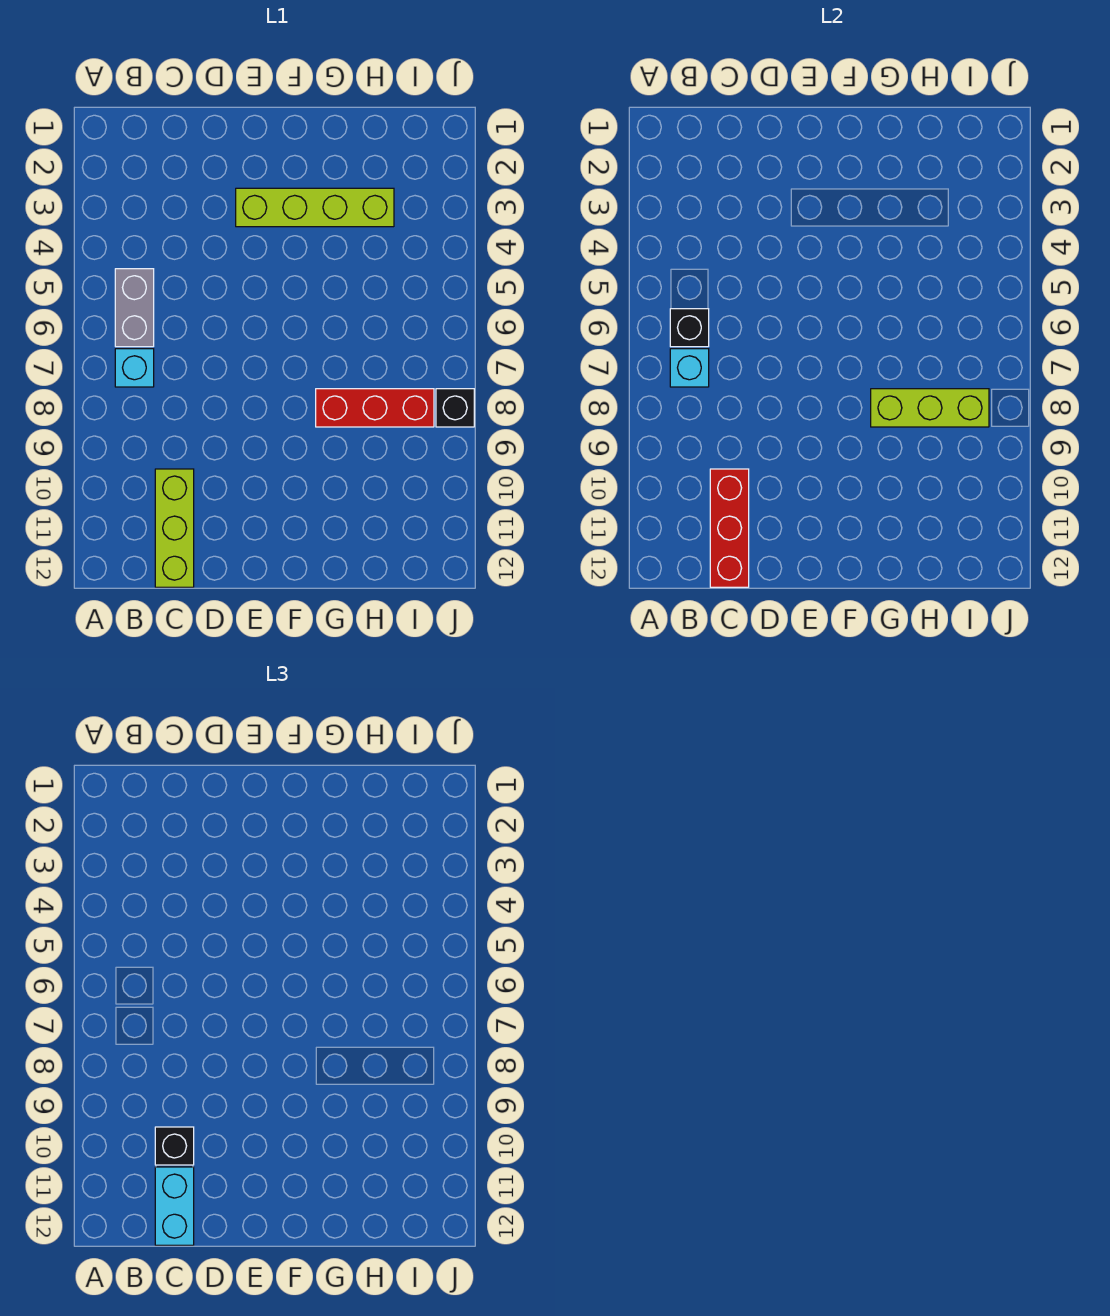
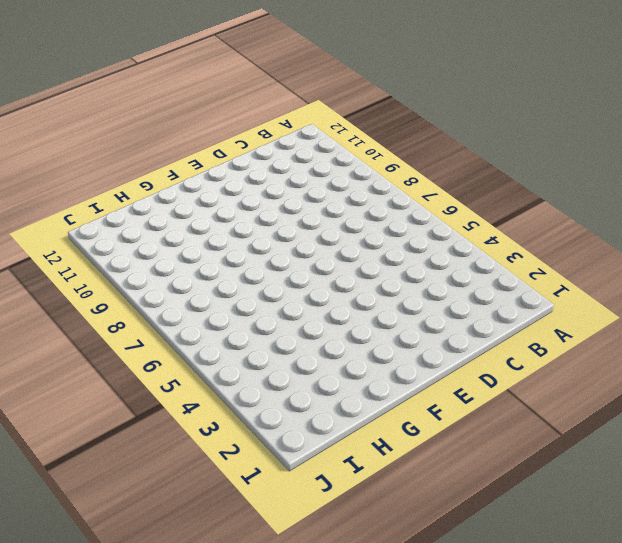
none -> grey brick B5:B6 level 1
none -> cyan brick B7 level 1
none -> lime brick C10:C12 level 1

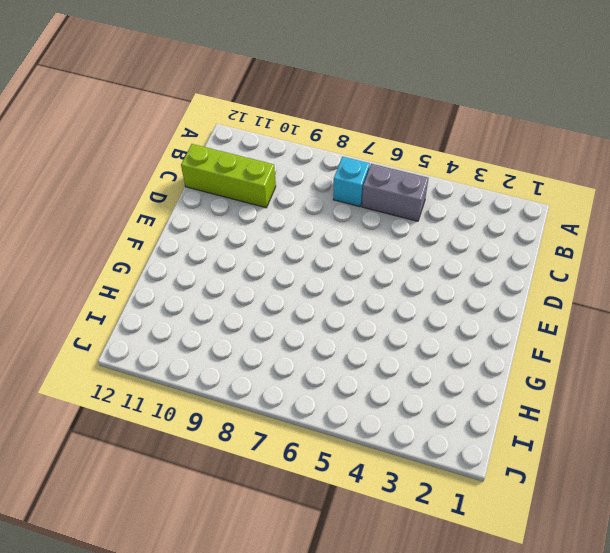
none -> lime brick E3:H3 level 1
none -> red brick G8:I8 level 1
none -> black brick J8 level 1

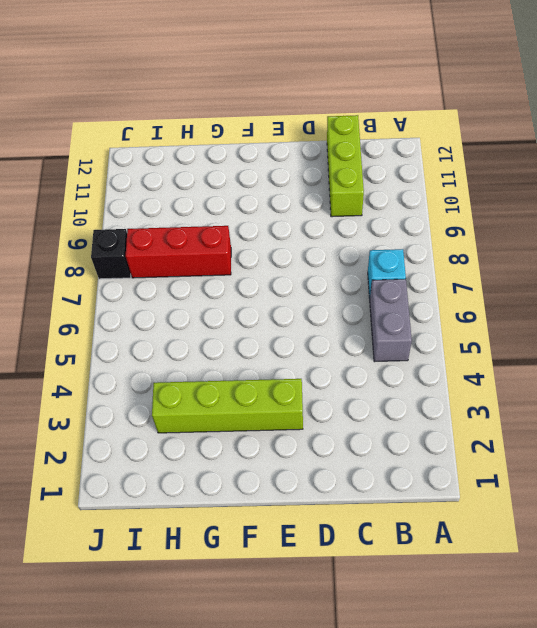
none -> black brick B6 level 2
none -> cyan brick B7 level 2
none -> red brick C10:C12 level 2

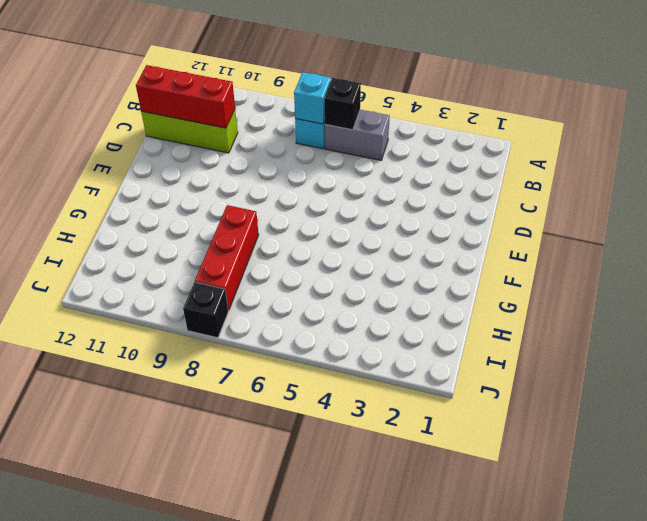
none -> lime brick E3:H3 level 1
none -> lime brick G8:I8 level 2
none -> black brick C10 level 3

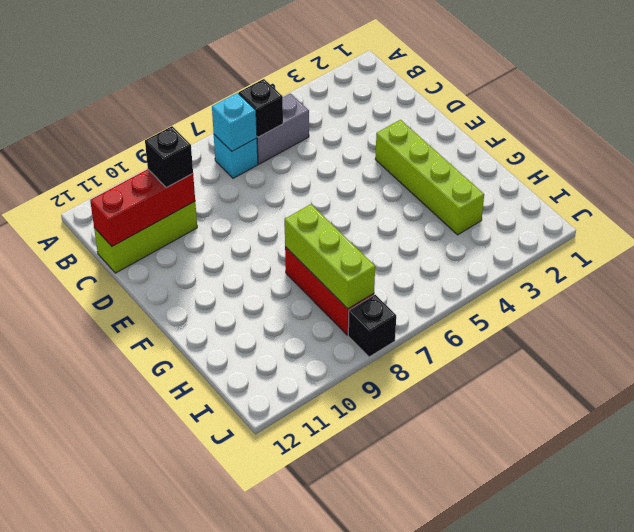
none -> cyan brick C11:C12 level 3

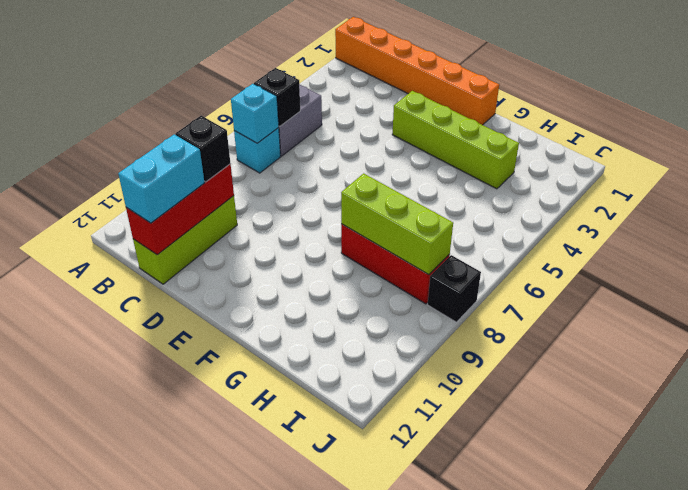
orange brick A1:F1 level 1 -> none

